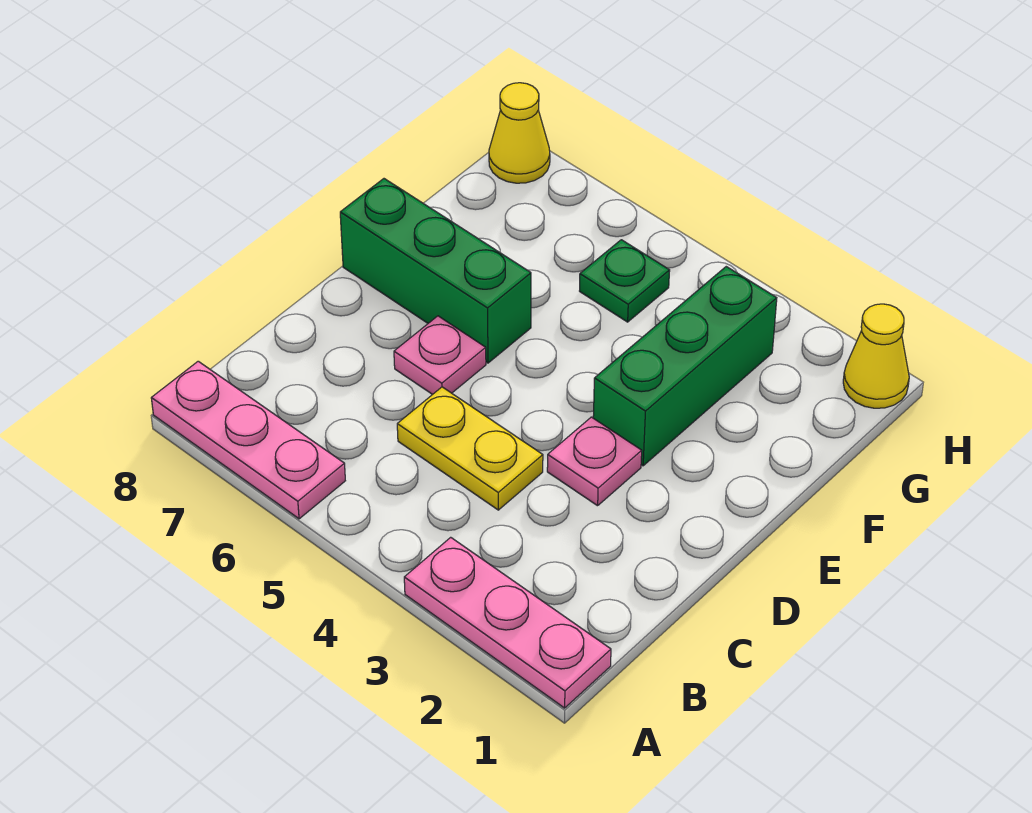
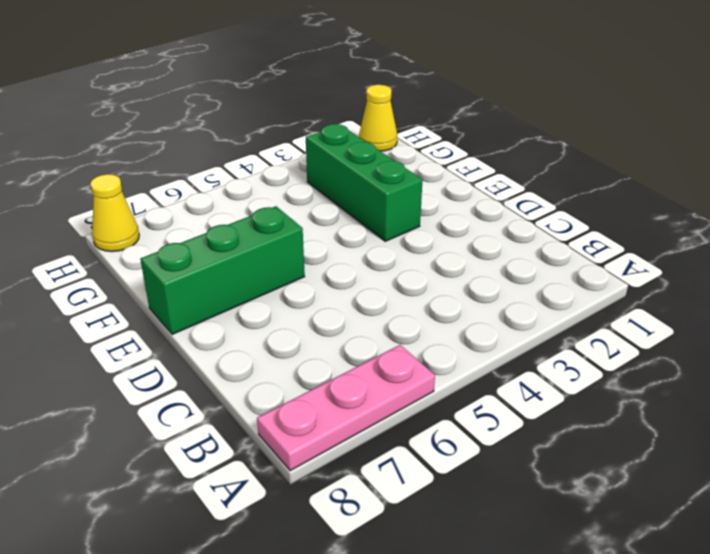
none -> pink plate A1:A3 level 1
none -> yellow plate C4:C5 level 1

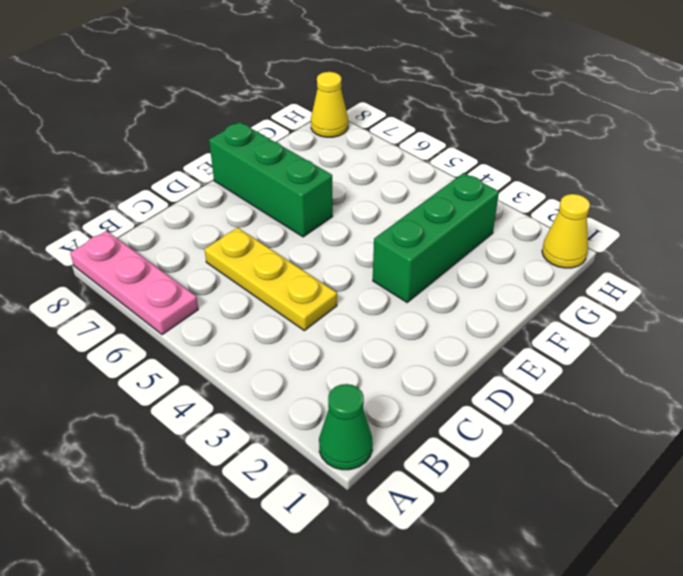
green cone A1 level 1 -> pink plate A1:A3 level 1
yellow plate C4:C6 level 1 -> yellow plate C4:C5 level 1
none -> pink plate D3 level 1
none -> pink plate D6 level 1

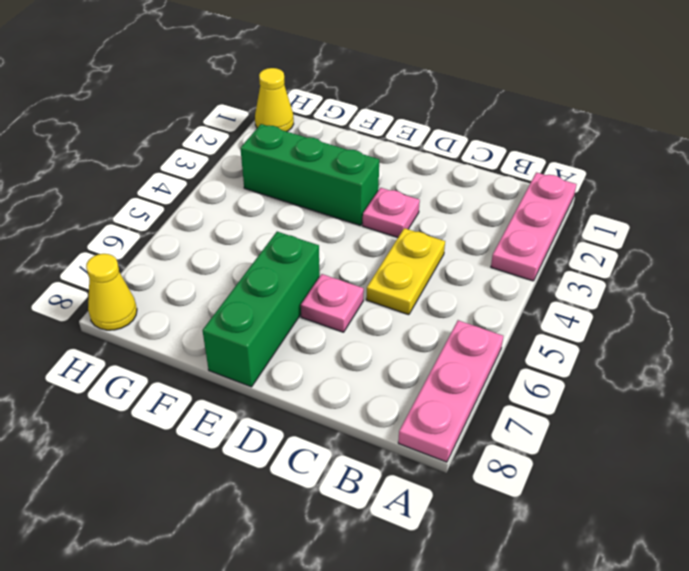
none -> green plate G5 level 1

